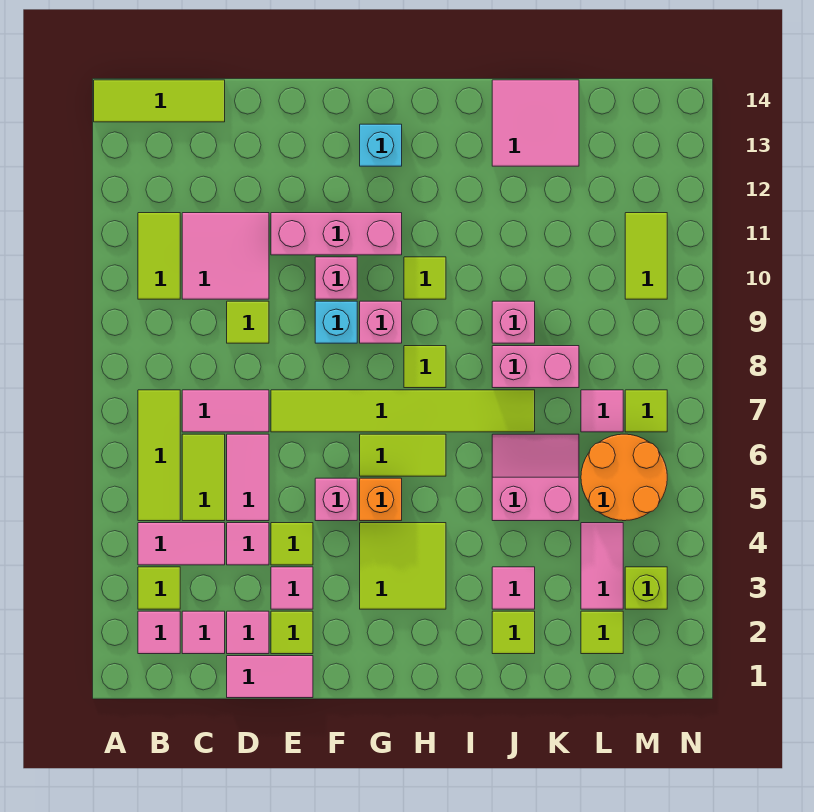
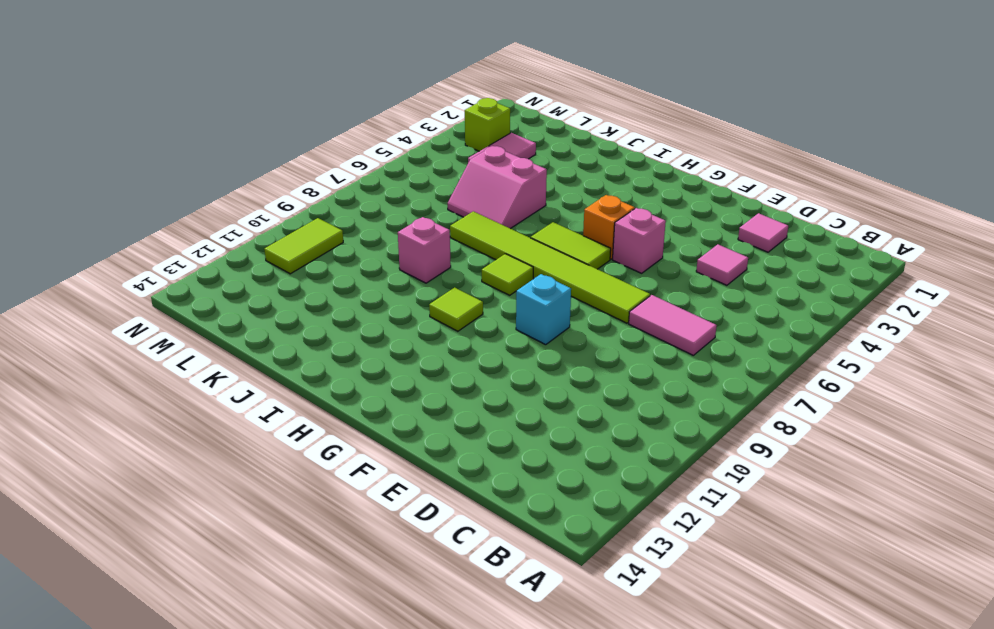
none -> lime tile A14:C14 level 1
none -> pink tile B2 level 1
none -> lime tile B3 level 1
none -> pink tile B4:C4 level 1

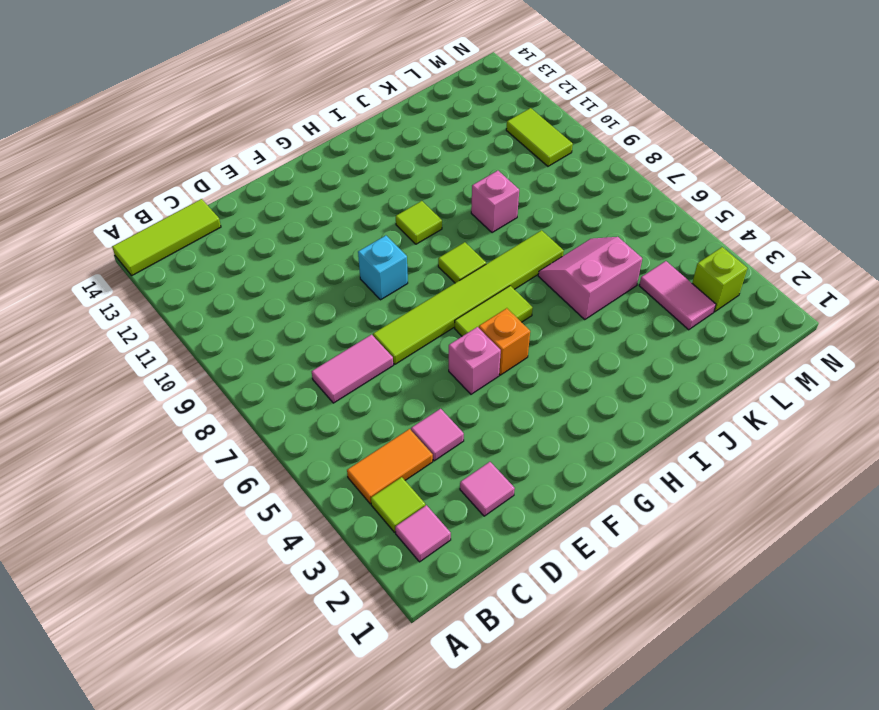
orange tile B4:C4 level 1 -> pink tile B4:C4 level 1
none -> lime tile B5:B7 level 1
none -> lime tile B10:B11 level 1
none -> pink tile C2 level 1
none -> lime tile C5:C6 level 1

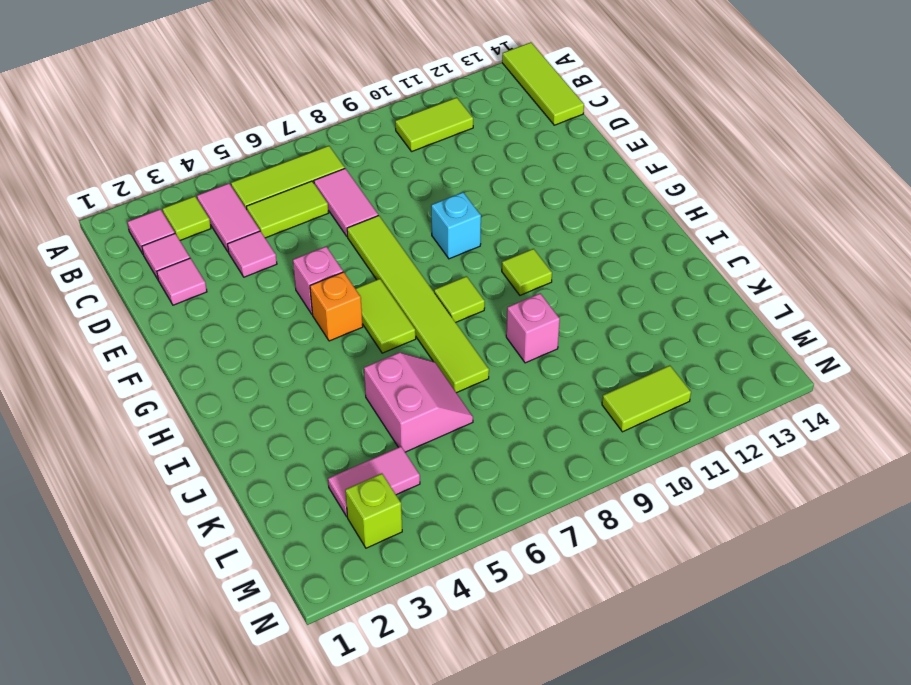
none -> pink tile C10:D11 level 1
none -> pink tile D1:E1 level 1
none -> pink tile D5:D6 level 1
none -> lime tile D9 level 1

